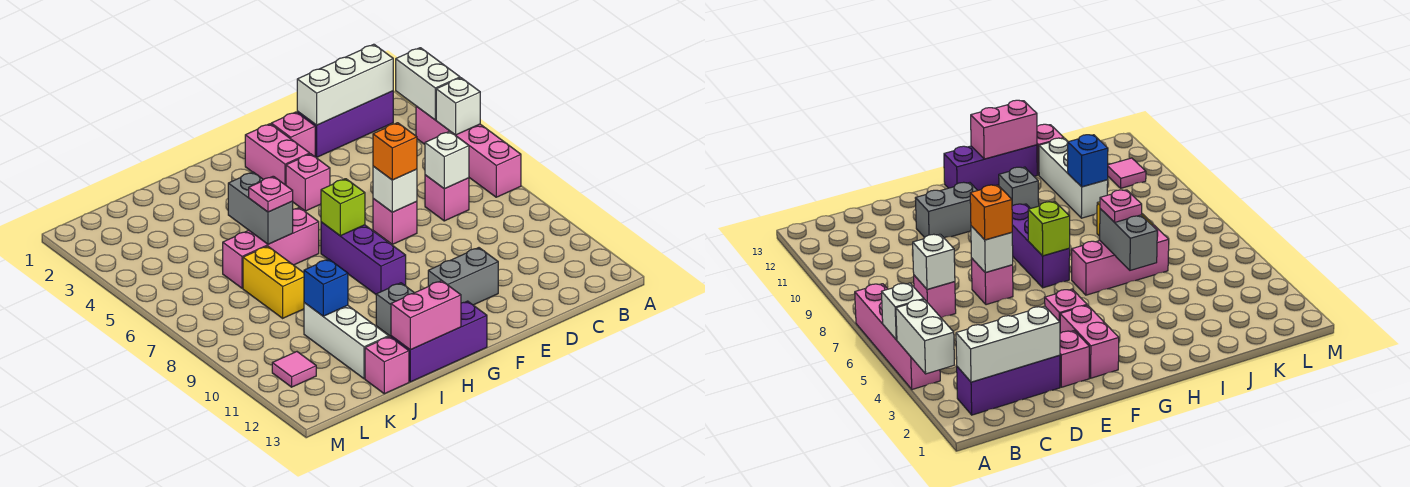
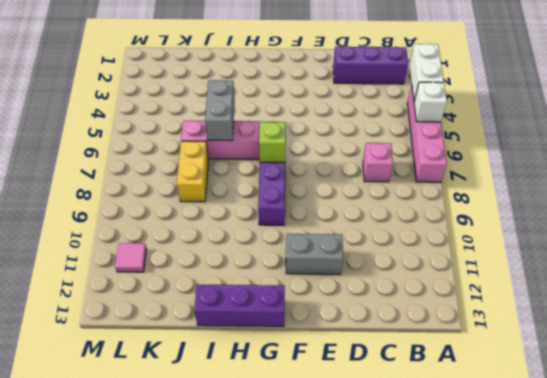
none -> pink brick E2 level 1
none -> pink brick E7 level 1
none -> pink brick F2:F3 level 1

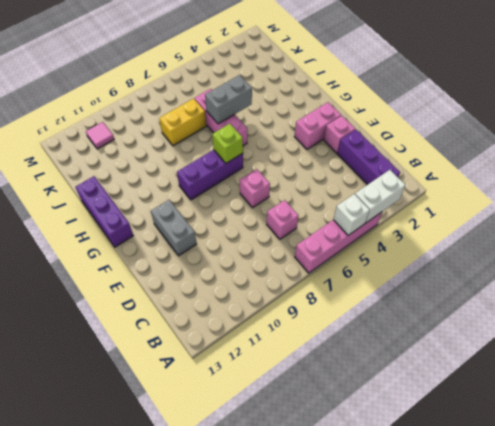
none -> pink brick F4 level 1
none -> grey brick H11 level 1
none -> white brick J10:J12 level 1

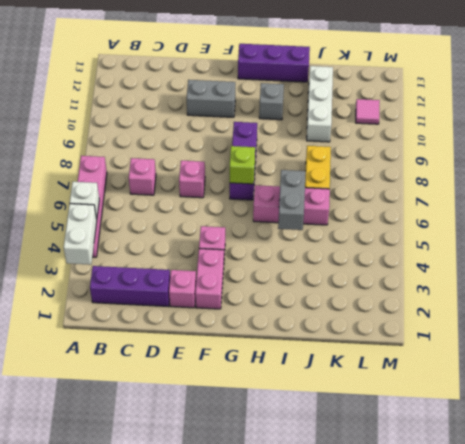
none -> pink brick J13 level 1
none -> white brick B2:D2 level 2
none -> white brick C7 level 2

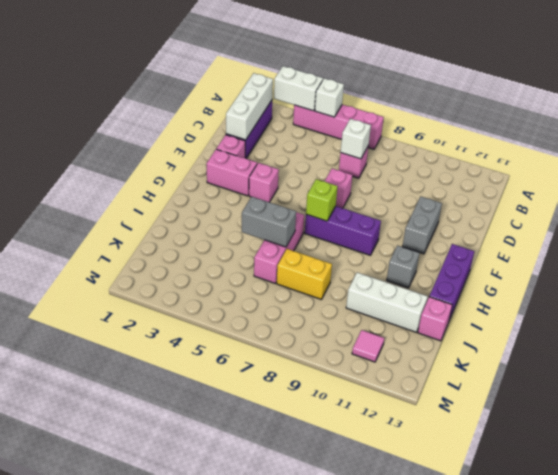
none -> white brick E7 level 2
none -> pink brick H13:I13 level 2
none -> blue brick J10 level 2

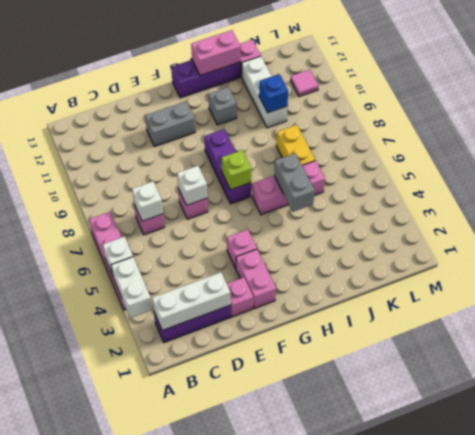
none -> orange brick E7 level 3
none -> pink plate I6 level 3

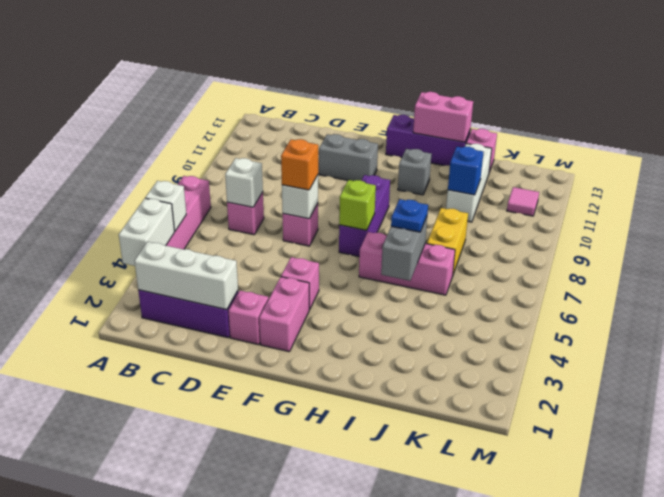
blue plate I6 level 3 -> pink plate I6 level 3

